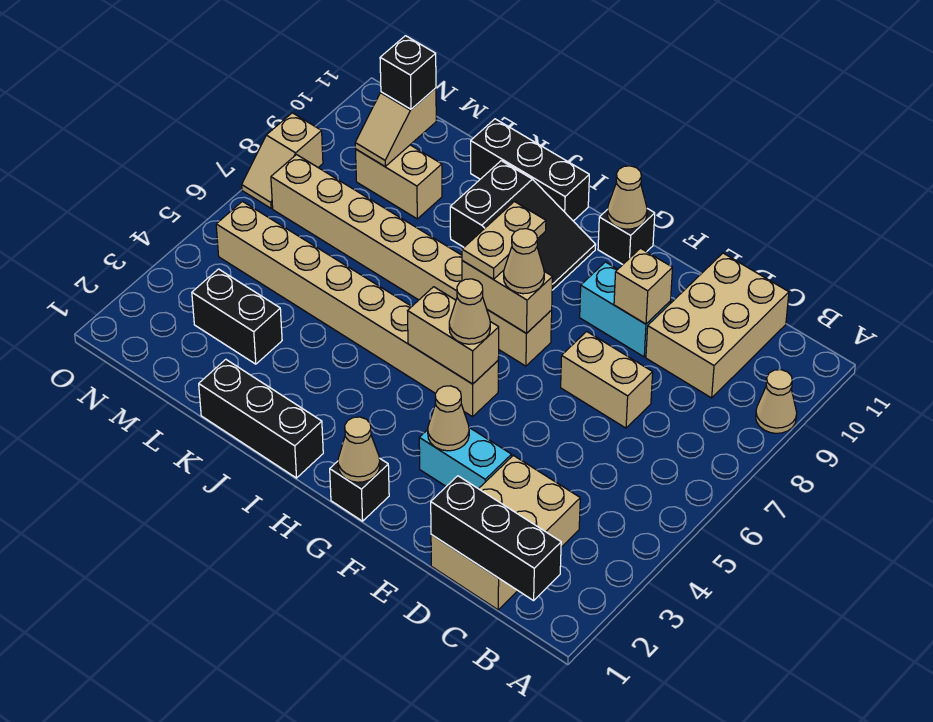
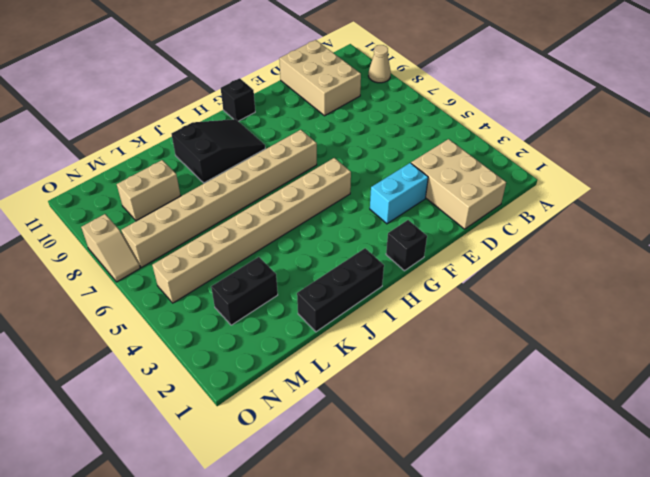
none -> tan brick D7:E7 level 1
none -> cyan brick E9:F9 level 1
none -> black brick I11:K11 level 1

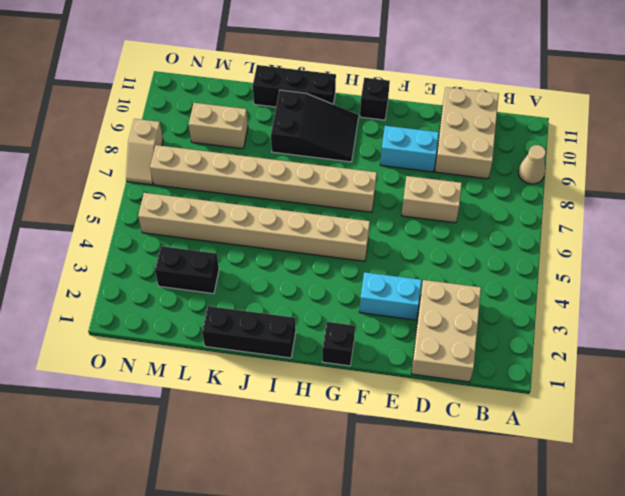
none -> black brick B1:D1 level 2
none -> tan brick E9 level 2
none -> tan cone F3 level 2

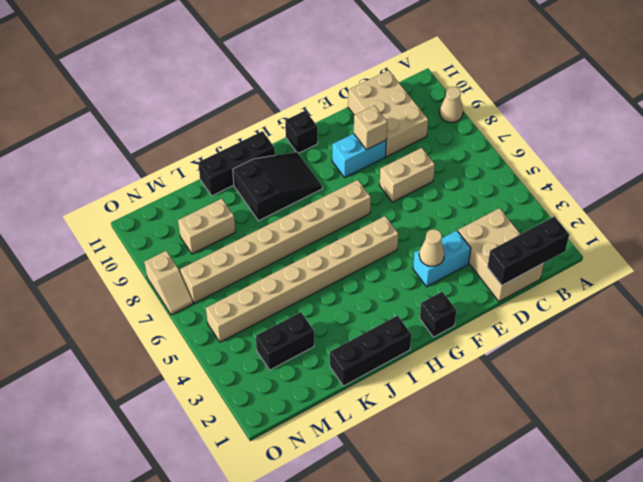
none -> tan cone G1 level 2
none -> tan brick G5:H5 level 2
none -> tan brick G7:H7 level 2

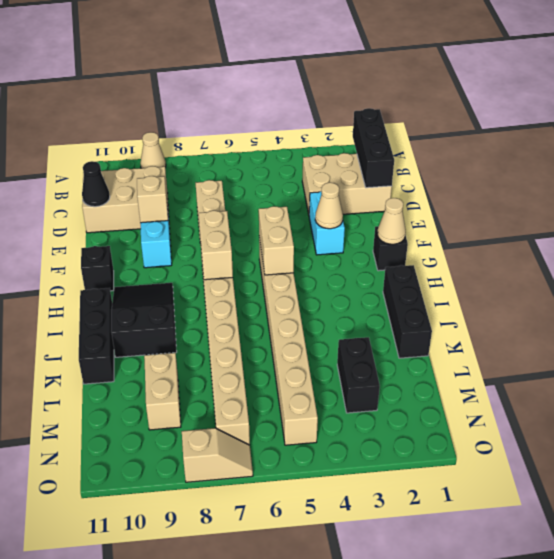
black cone D11 level 2 -> none
none -> tan cone G11 level 2
none -> tan slope M9:M10 level 2 top 10
none -> tan cone G5 level 3

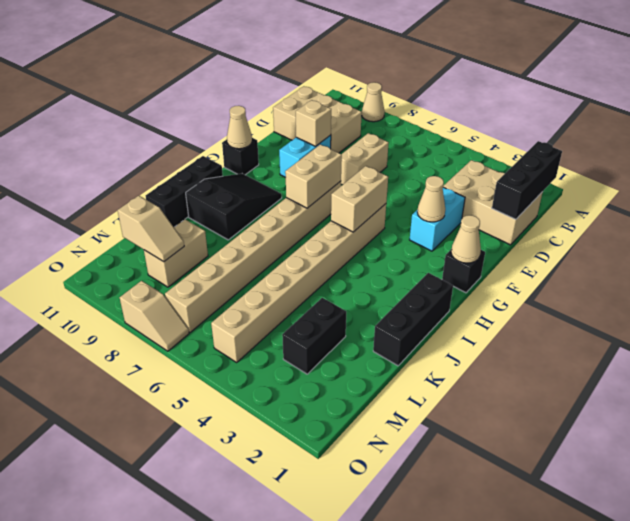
none -> tan cone G5 level 3
none -> tan cone G7 level 3
none -> tan plate H7:H8 level 3

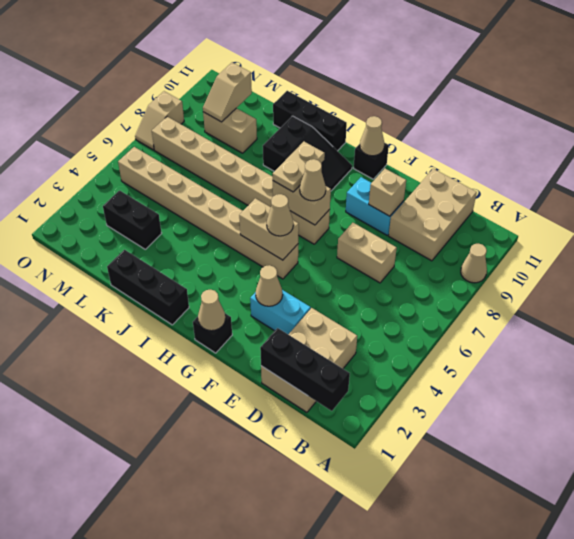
none -> black brick M10 level 3

